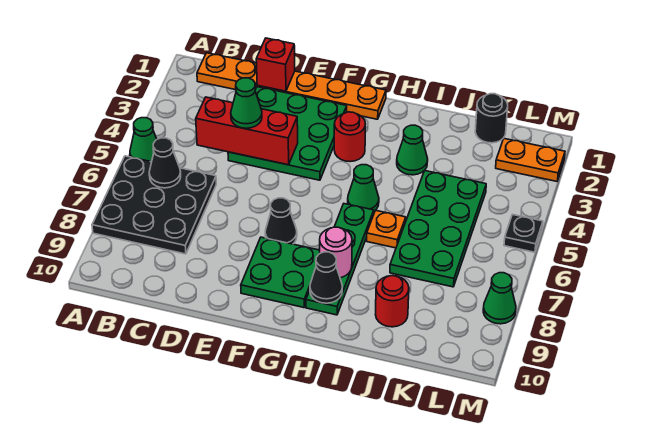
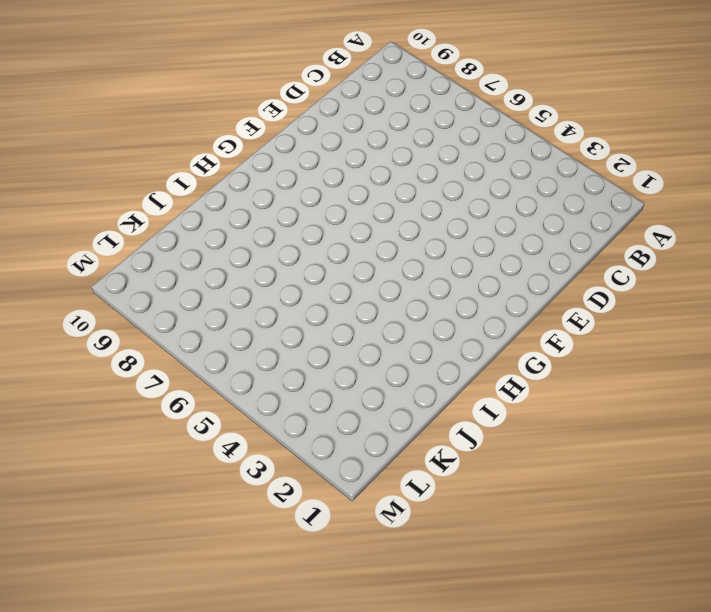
none -> green cone A5 level 1
none -> black plate A6:C8 level 1
none -> orange plate B1:G1 level 1

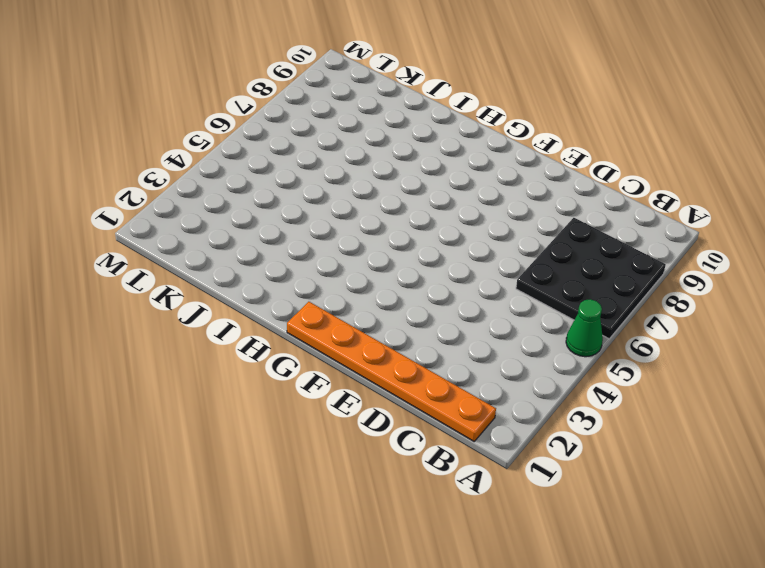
none -> green plate D2:F4 level 1
none -> black cone F7 level 1
none -> green plate F8:G9 level 1

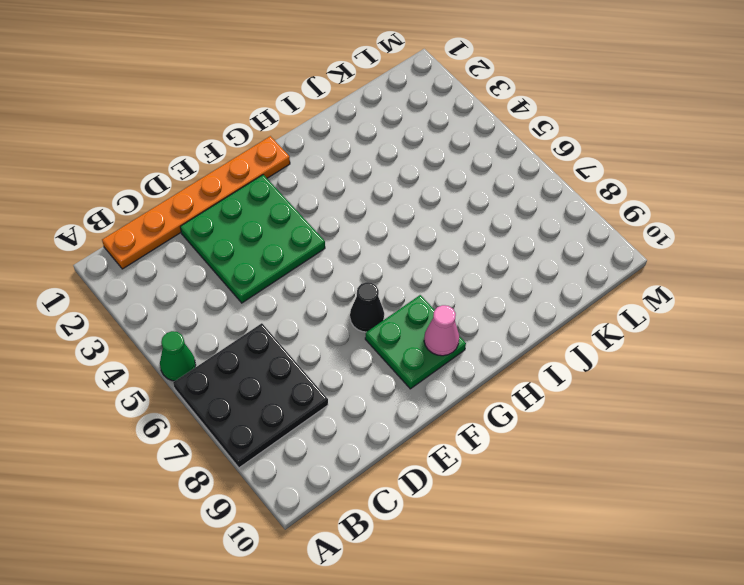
pink cone G9 level 2 -> none
none -> red round brick G3 level 1
none -> green cone H5 level 1
none -> green plate H6:H9 level 1

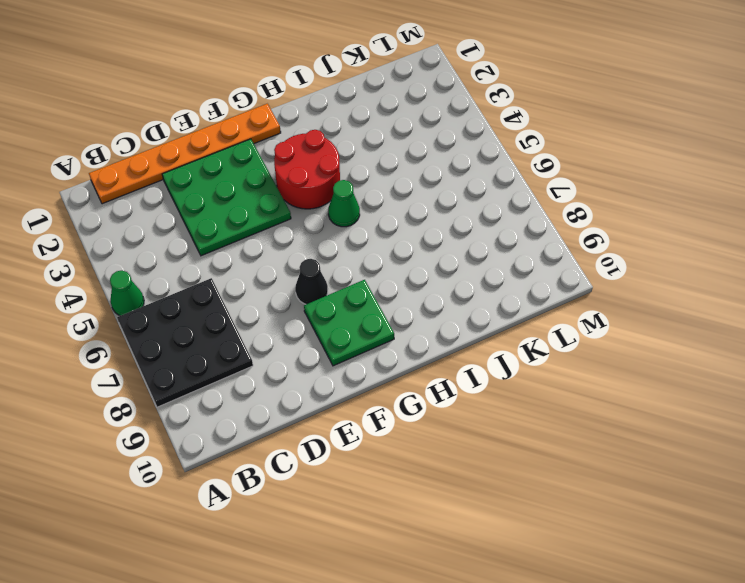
red round brick G3:H4 level 1 -> red round brick G3 level 1
none -> green plate H6:H9 level 1
none -> green cone I3 level 1
none -> orange plate I6 level 1

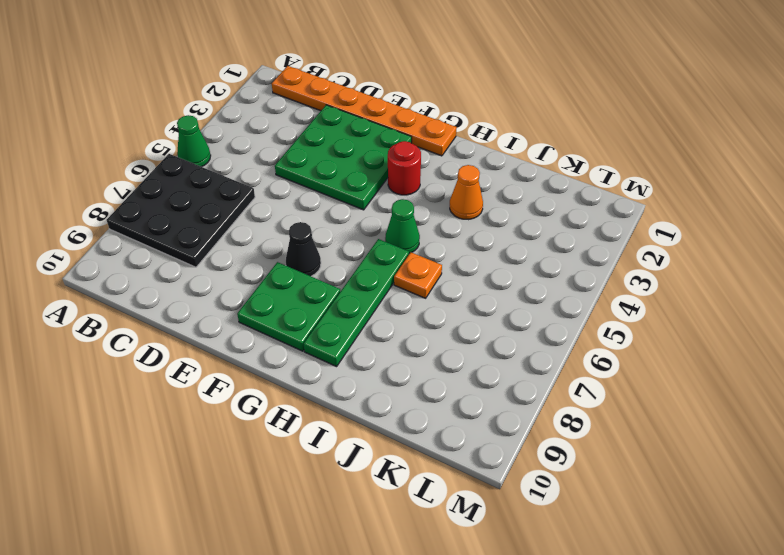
orange cone I3 level 1 -> green cone I3 level 1
none -> green plate J4:K7 level 1
none -> red round brick J9 level 1
none -> black round brick K1 level 1

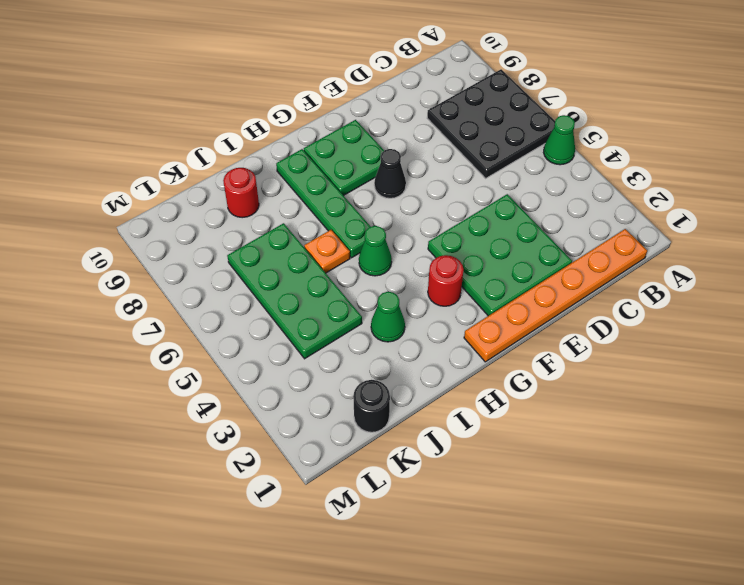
none -> orange plate L2:M2 level 1
none -> black plate M5 level 1
none -> green cone M8 level 1

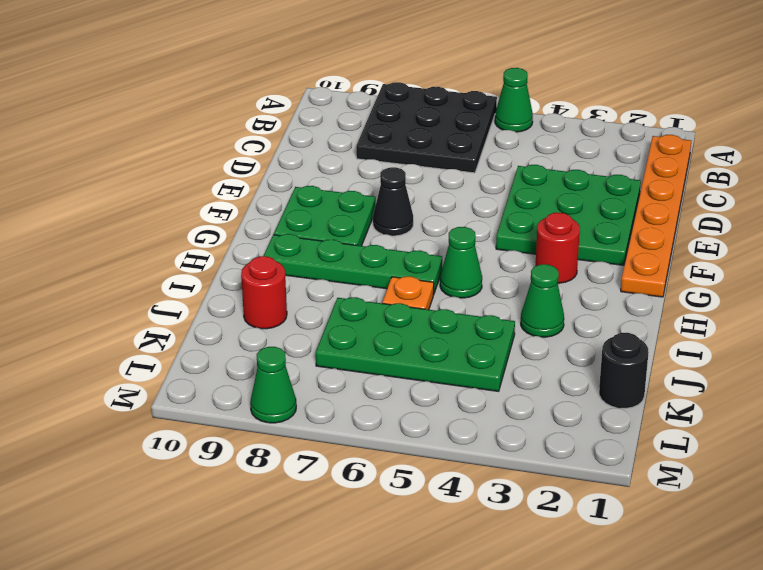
none -> orange plate L2:M2 level 1
none -> black plate M5 level 1
none -> black cone B6 level 2

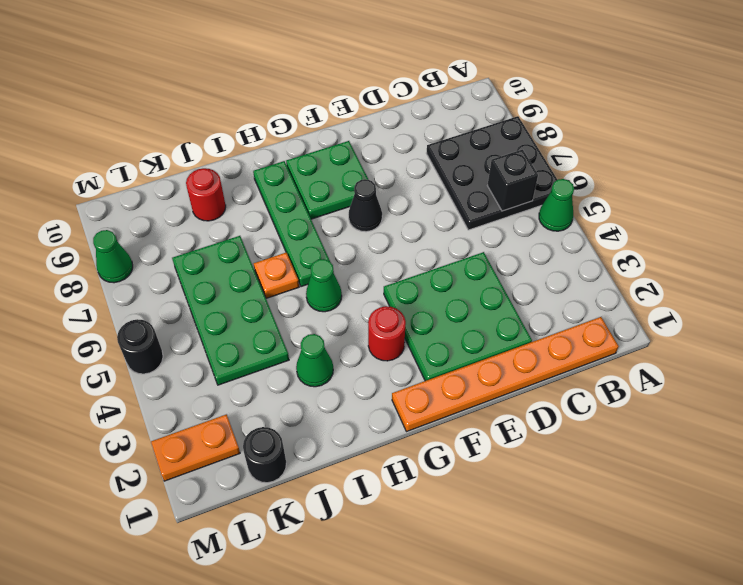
black brick B6 level 2 -> black cone B6 level 2
black round brick M5 level 1 -> black plate M5 level 1
none -> red brick C4:E4 level 2
none -> red brick D1 level 2
none -> pink round brick H8 level 2

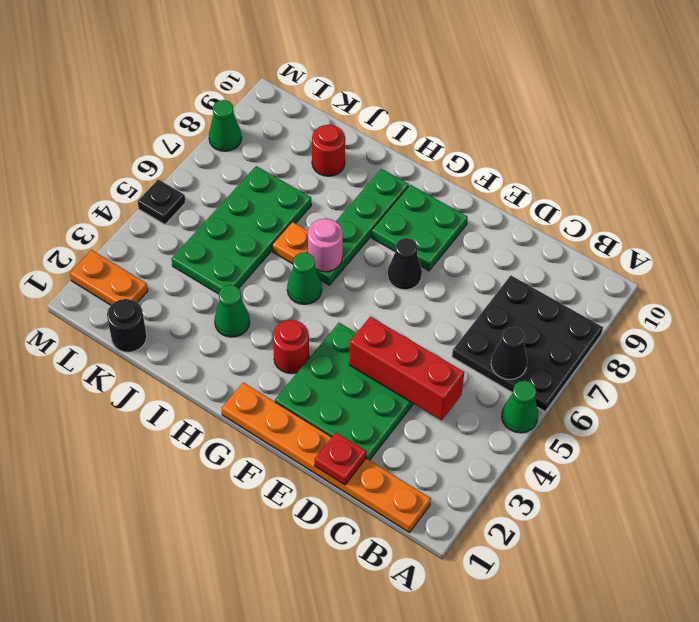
red plate D1 level 2 -> red brick D1 level 2
pink round brick H6 level 2 -> pink round brick H8 level 2
none -> black cone H9 level 2
none -> green cone D4 level 3

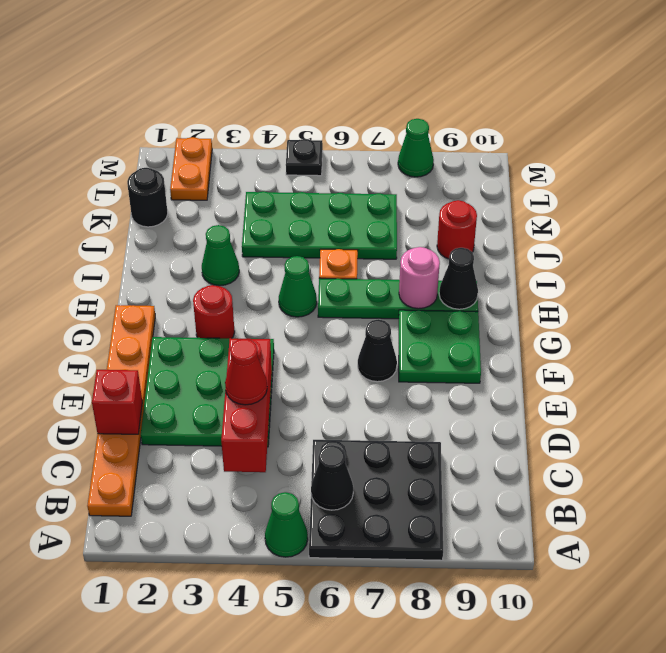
red cone D4 level 3 -> green cone D4 level 3

